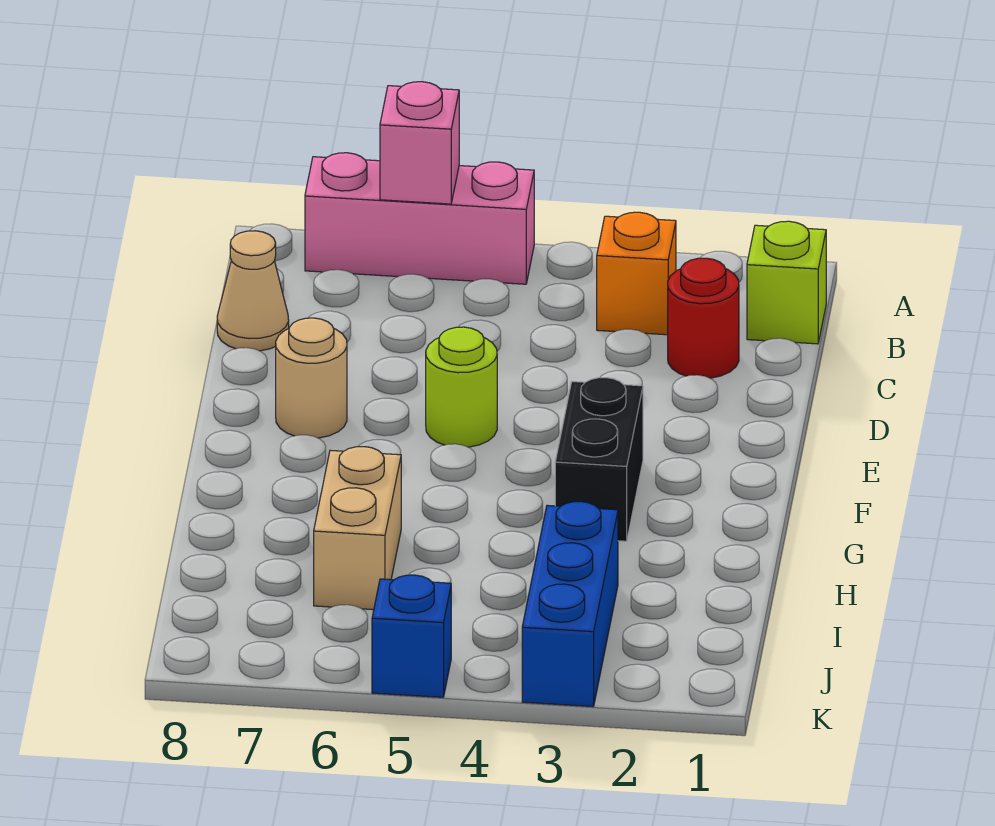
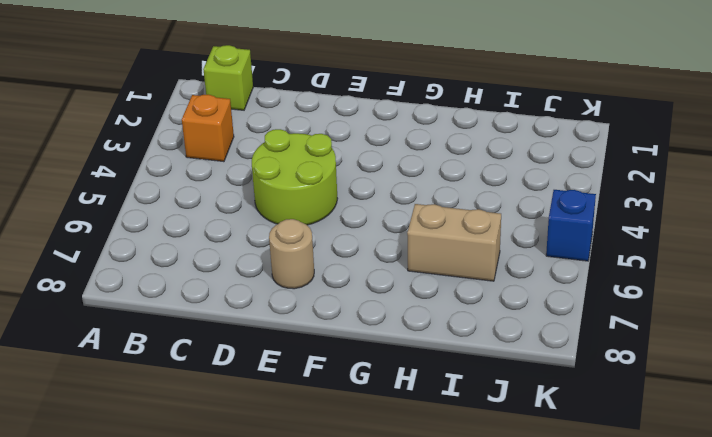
lime round brick D4:E5 level 1 -> lime round brick E5 level 1
none -> pink brick A5:A7 level 1
none -> red round brick C2 level 1
none -> tan cone C8 level 1

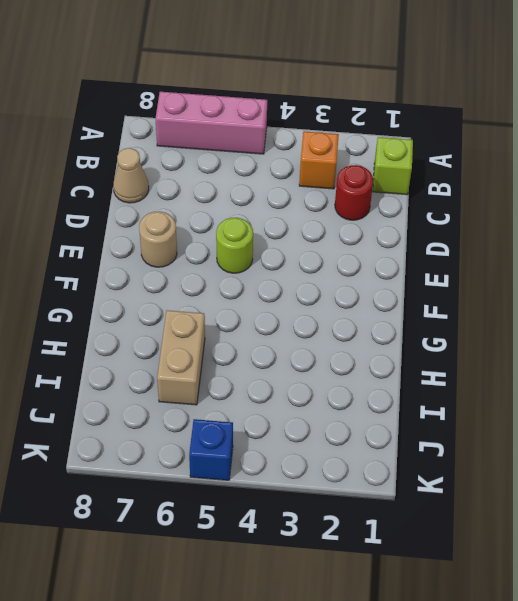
none -> black brick F3:G3 level 1
none -> blue brick I3:K3 level 1
none -> pink brick A6 level 2

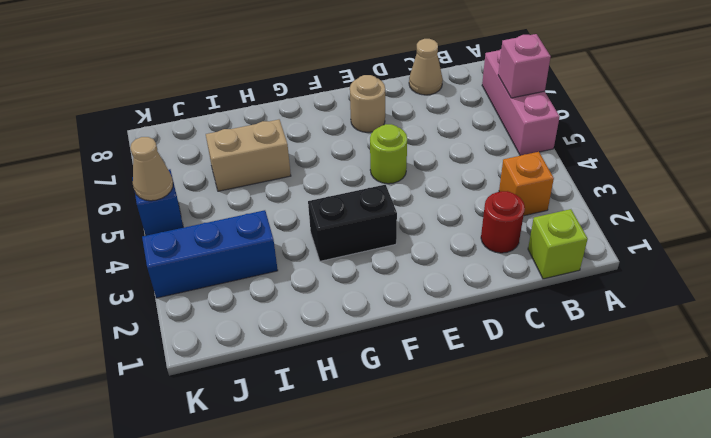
tan cone K5 level 2 -> none

